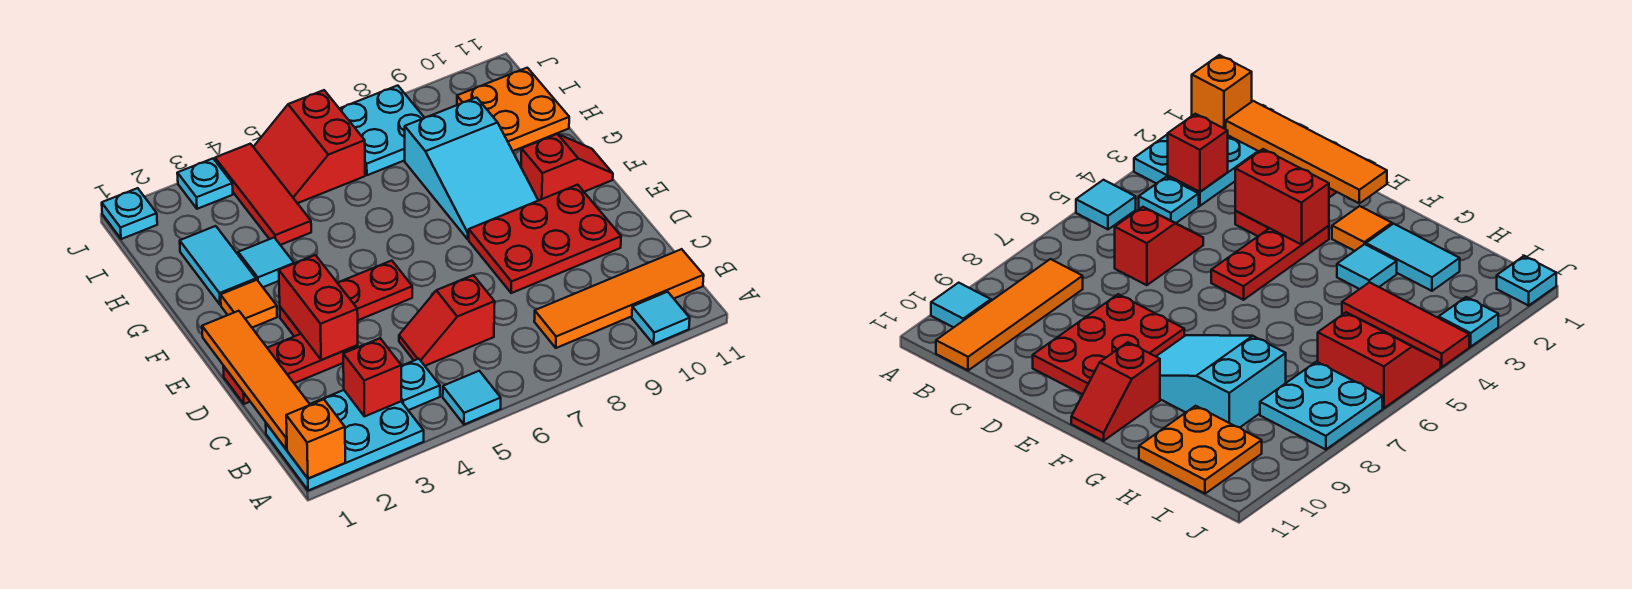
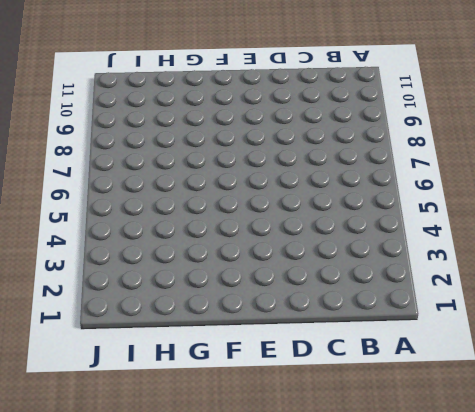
none -> cyan plate A1:B3 level 1
none -> cyan tile A5 level 1
none -> cyan tile A10 level 1

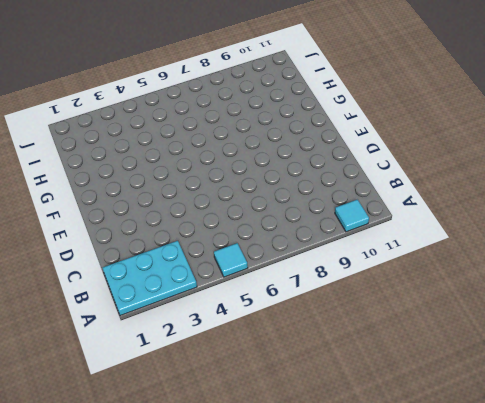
none -> cyan plate B4 level 1
none -> orange tile B8:B11 level 1
none -> red slope C5:C6 level 1 top 6

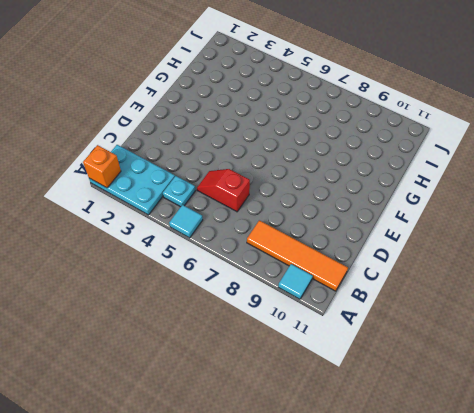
none -> red plate D1:D3 level 1
none -> red plate D8:E10 level 1
none -> red plate E3:E5 level 1

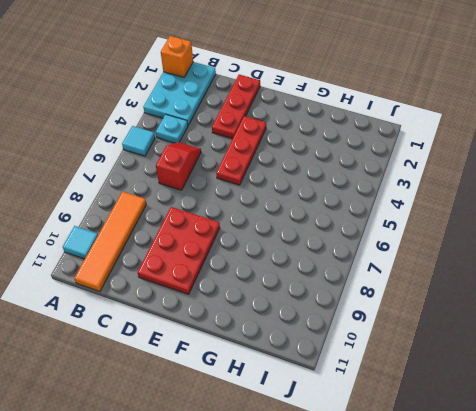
none -> orange tile F2 level 1
none -> cyan slope F8:H9 level 1 top H
none -> red slope F10:F11 level 1 top 10

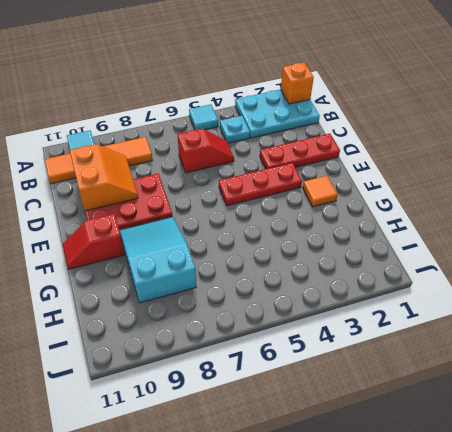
orange slope C9:D10 level 2 top 10 -> none
none -> cyan tile G2:H2 level 1
none -> cyan tile G3 level 1
none -> red tile H4:J4 level 1

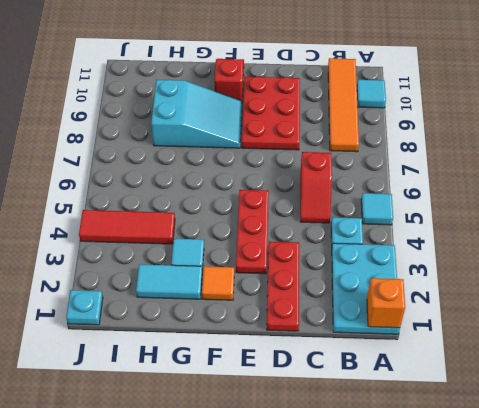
none -> orange plate H10:I11 level 1
none -> red slope I5:J6 level 1 top 6
none -> cyan plate I7:J8 level 1

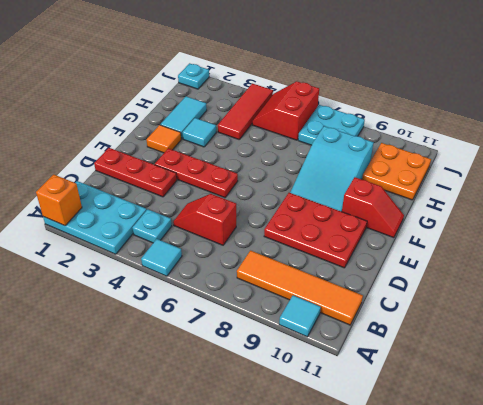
none -> cyan plate J3 level 1
none -> orange tile B1:E1 level 2
none -> red brick B3 level 2

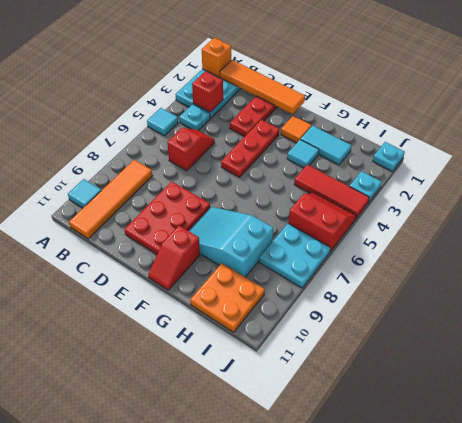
none -> red brick D3:E3 level 2

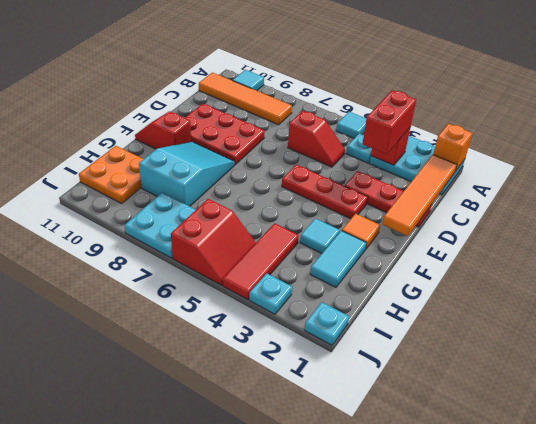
red brick B3:C3 level 3 -> red brick D3:E3 level 2

